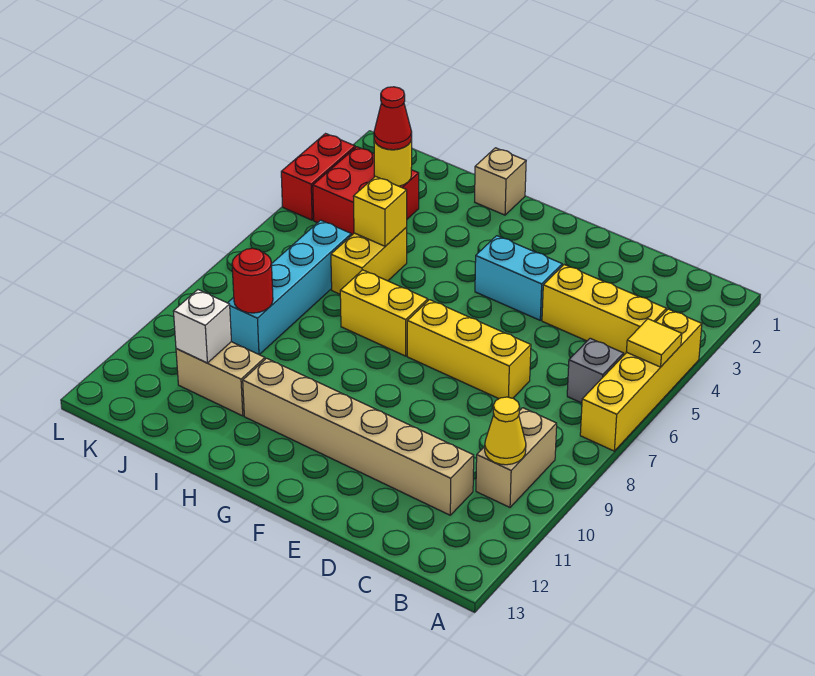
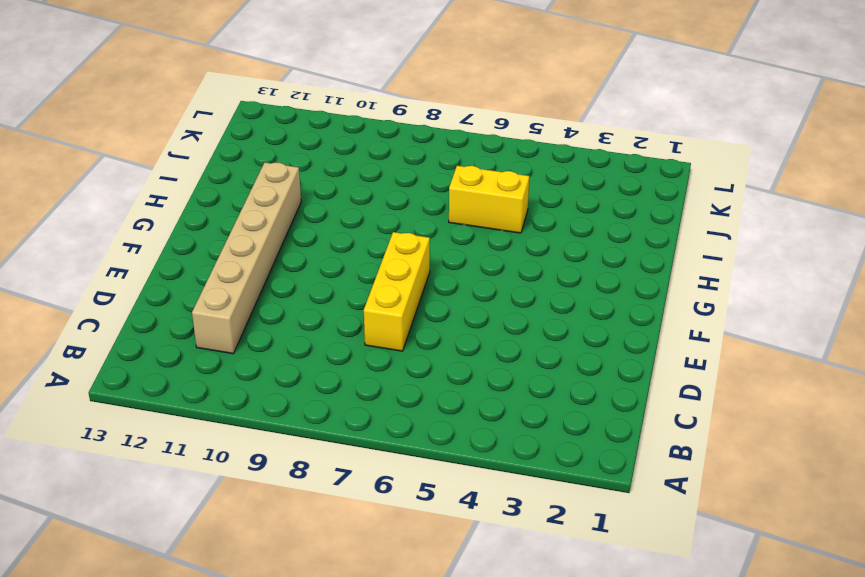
none -> yellow brick A4:A7 level 1
none -> yellow brick B4:D4 level 1
none -> grey brick B6 level 1

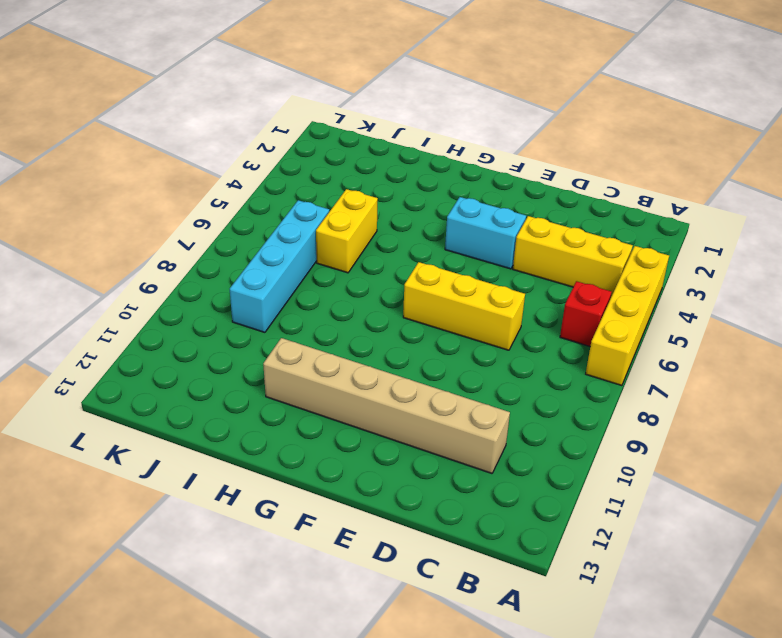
red brick B6 level 1 -> grey brick B6 level 1
none -> tan brick B9:B10 level 1
none -> yellow brick G7:H7 level 1
none -> tan brick H1 level 1

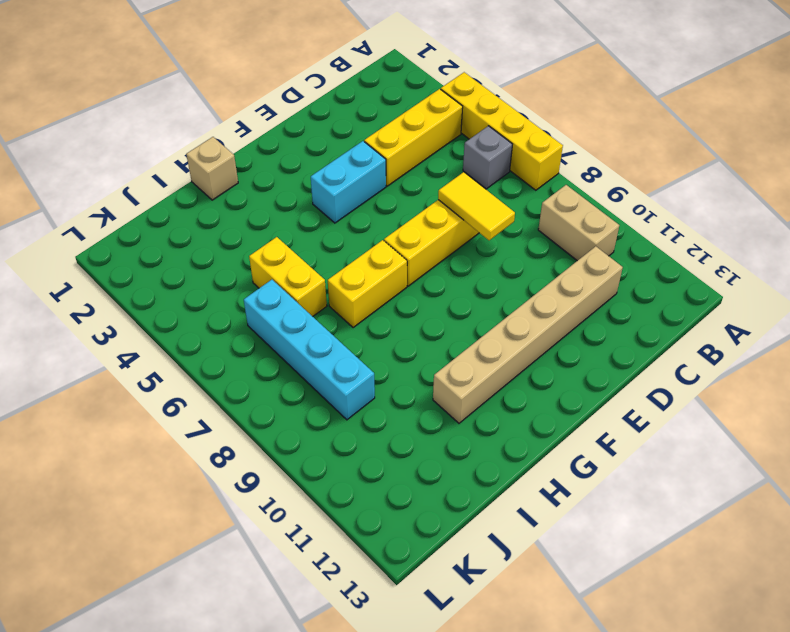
yellow tile D7:D8 level 2 -> none
none -> tan brick I11:J11 level 1
none -> red brick J3:K4 level 1
none -> red brick L3:L4 level 1

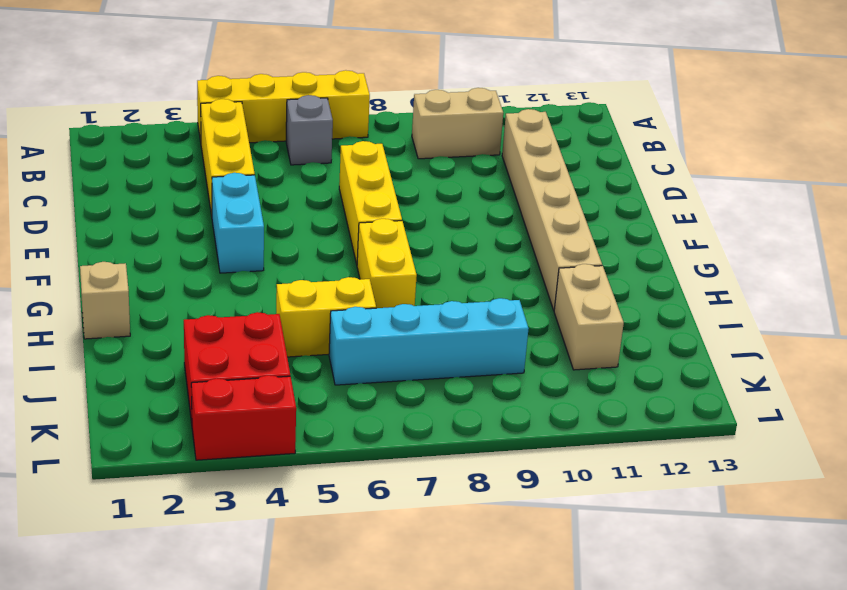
none -> yellow tile A5 level 2
none -> yellow cone B10 level 2
none -> yellow brick I5 level 2

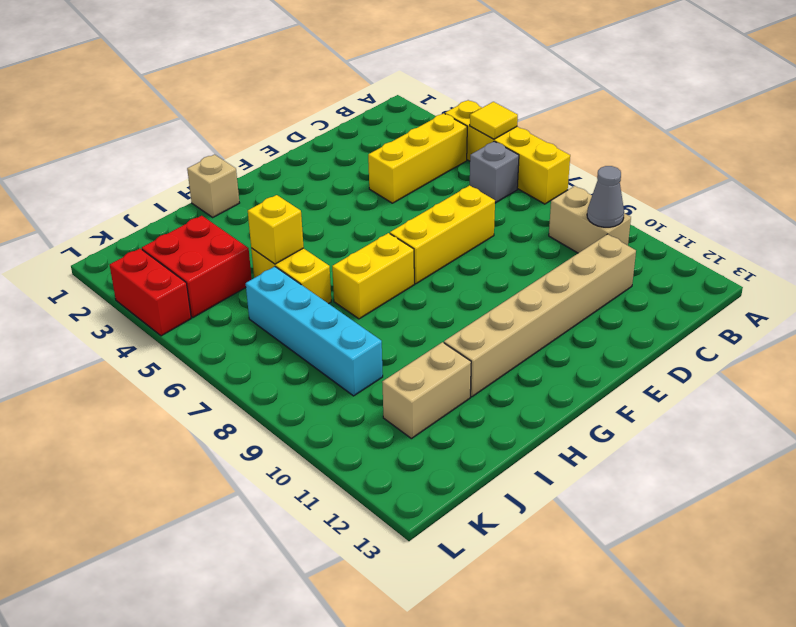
grey cone B10 level 2 -> yellow cone B10 level 2
none -> cyan brick E4:F4 level 1
none -> yellow round brick J3 level 2
none -> red round brick J9 level 2

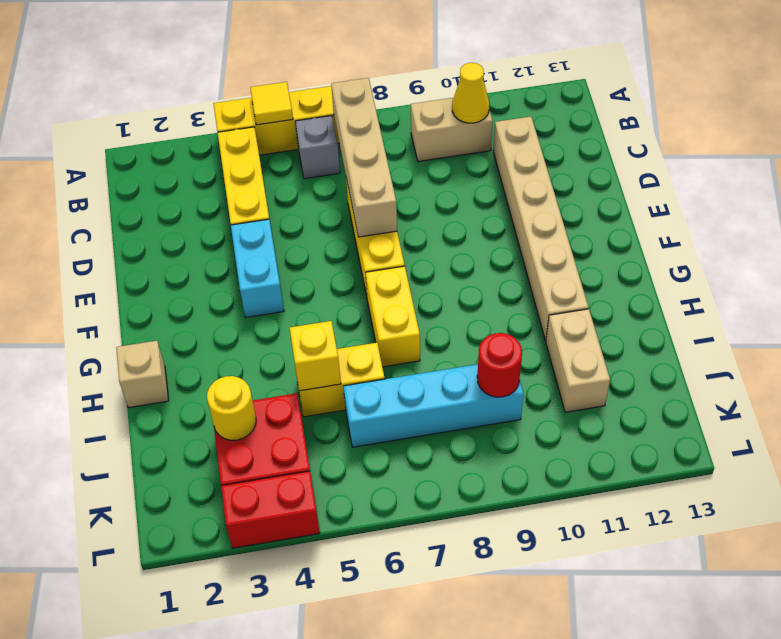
tan brick B7:E7 level 2 -> none
none -> white brick J11 level 2
none -> red cone J3 level 3

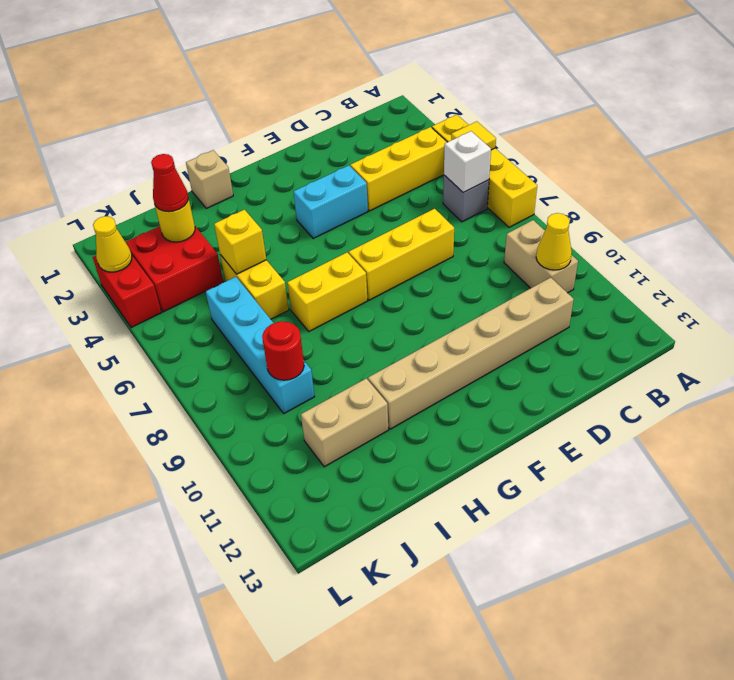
white brick B6 level 2 -> white brick J11 level 2
yellow cone L3 level 2 -> none

